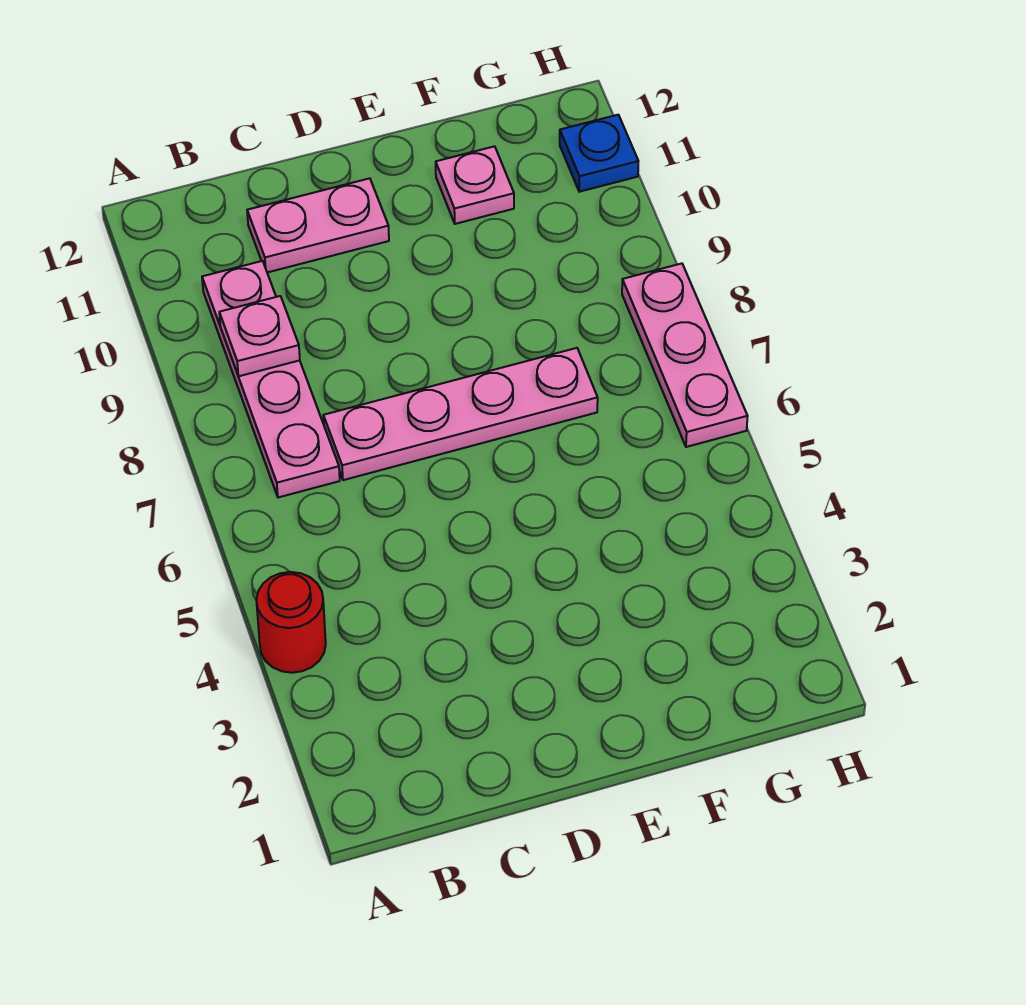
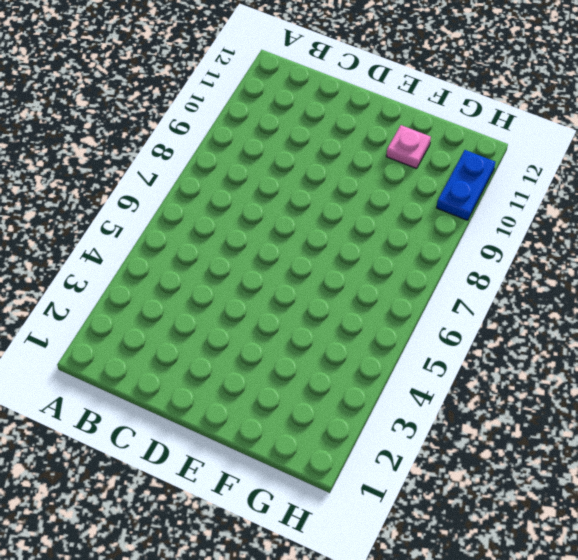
blue plate H10:H11 level 1 -> blue plate H11 level 1
none -> red round brick A4 level 1
none -> pink plate B7:B10 level 1

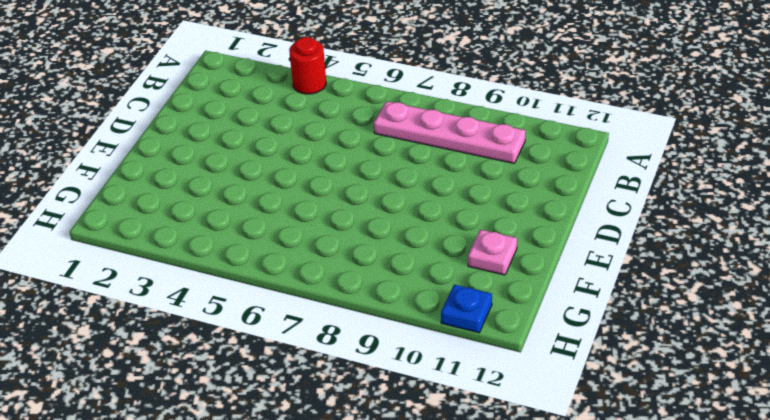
none -> pink plate C7:F7 level 1
none -> pink plate C11:D11 level 1

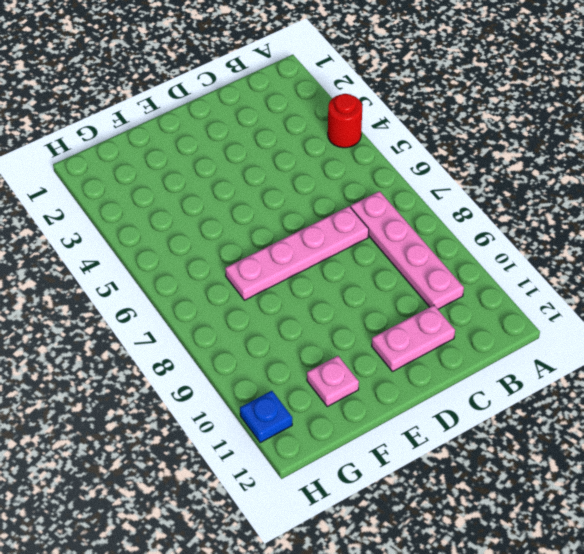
none -> pink plate H6:H8 level 1
none -> pink plate B9 level 2

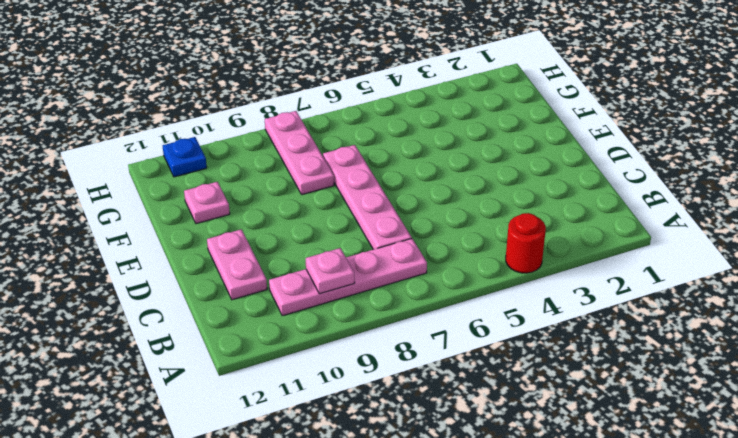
pink plate F8:H8 level 1 -> pink plate H6:H8 level 1

